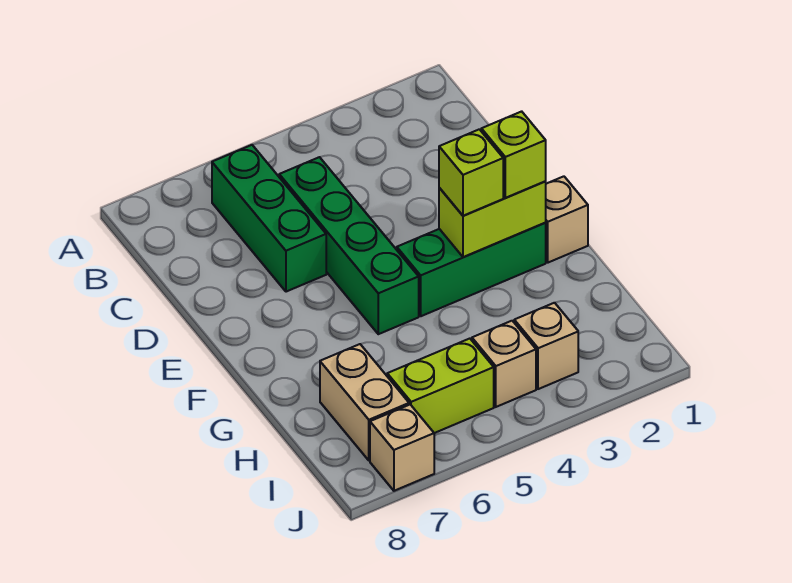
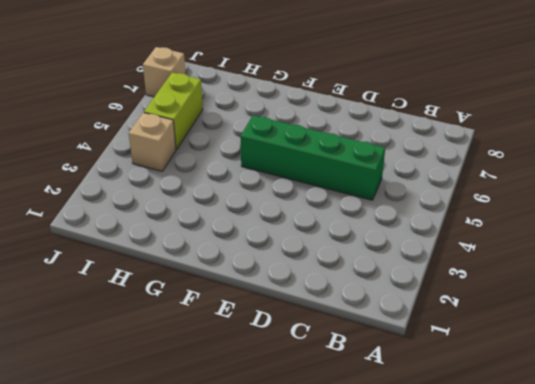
none -> green brick B6:D6 level 1
none -> tan brick F1 level 1
none -> green brick F2:F4 level 1

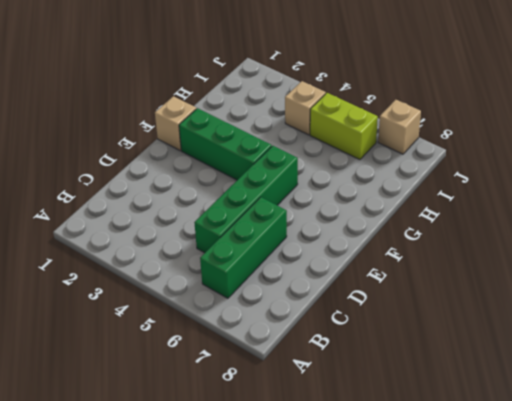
none -> tan brick H7:I7 level 1
none -> tan brick I3 level 1
none -> lime brick F2:F3 level 2

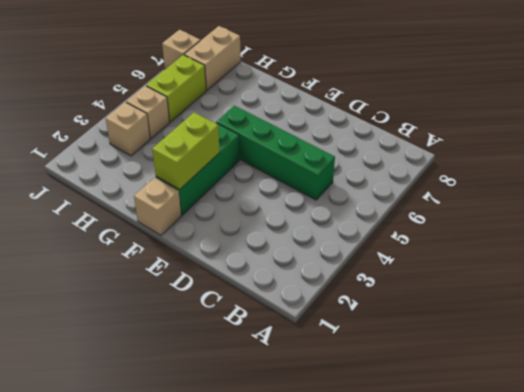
tan brick I7:I8 level 1 -> tan brick H7:I7 level 1
none -> green brick B6:D6 level 1
none -> lime brick F2 level 3
none -> lime brick F3 level 3

